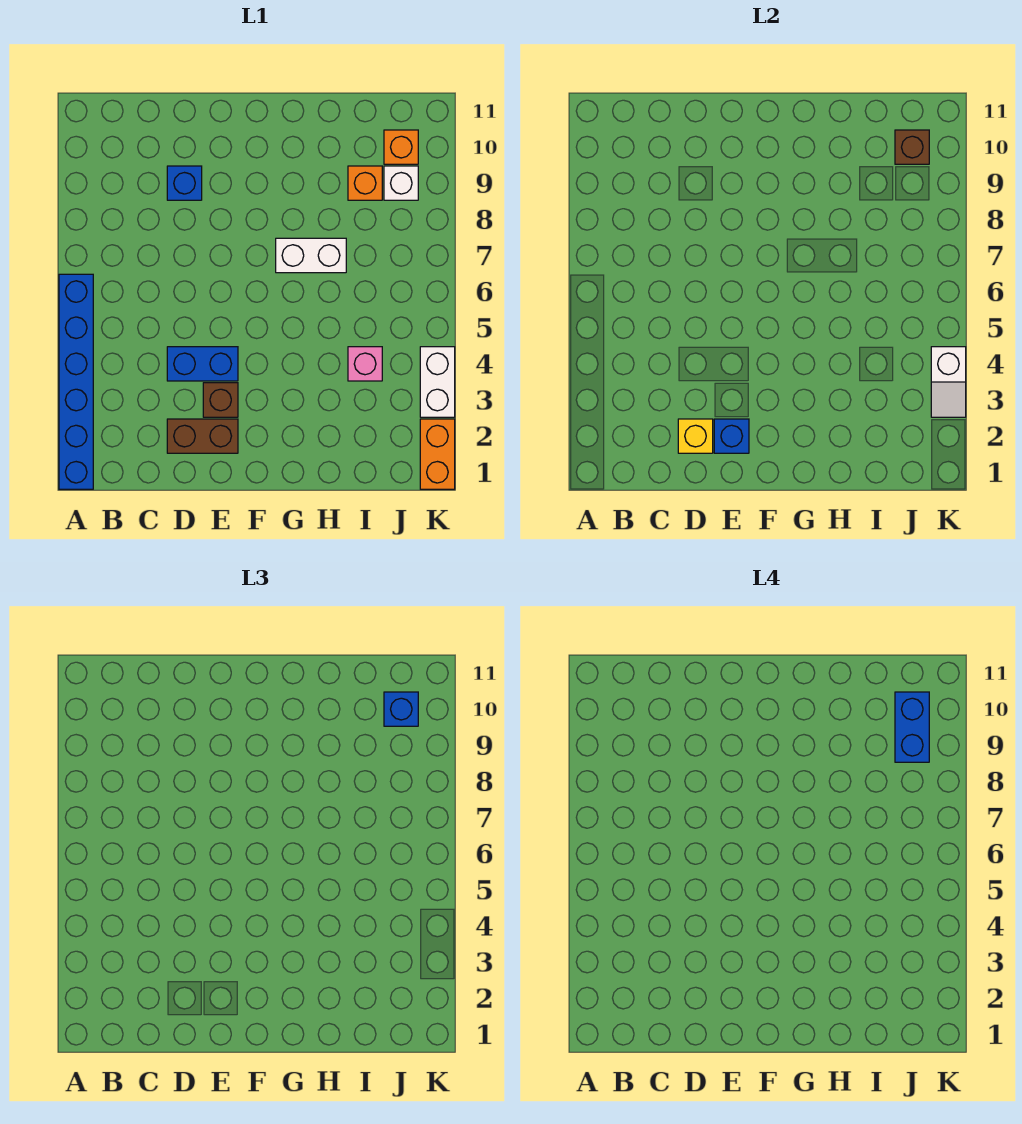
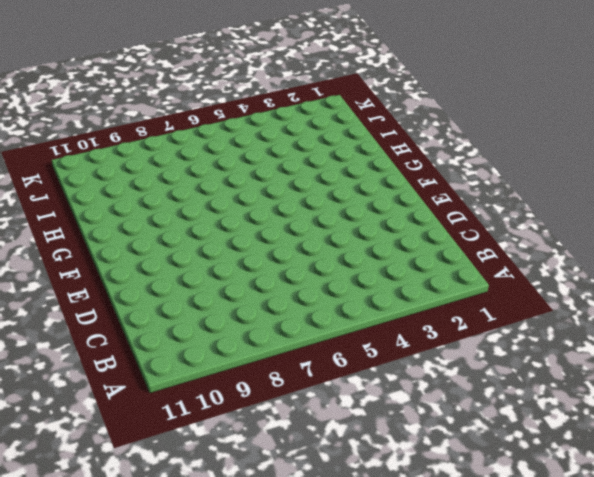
none -> blue brick A1:A6 level 1
none -> brown brick D2:E2 level 1
none -> blue brick D4:E4 level 1

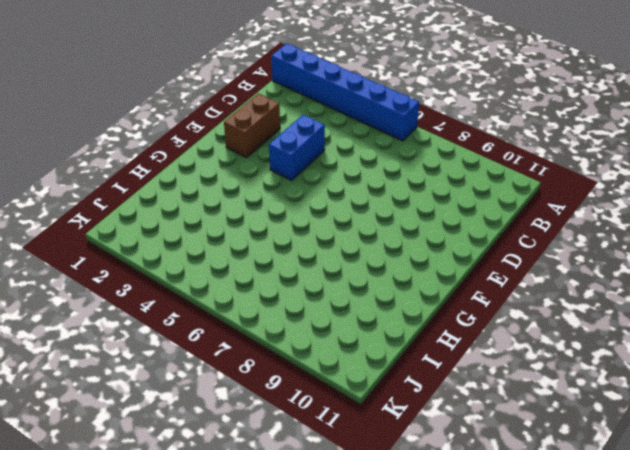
none -> blue brick D9 level 1
none -> brown brick E3 level 1
none -> white brick G7:H7 level 1

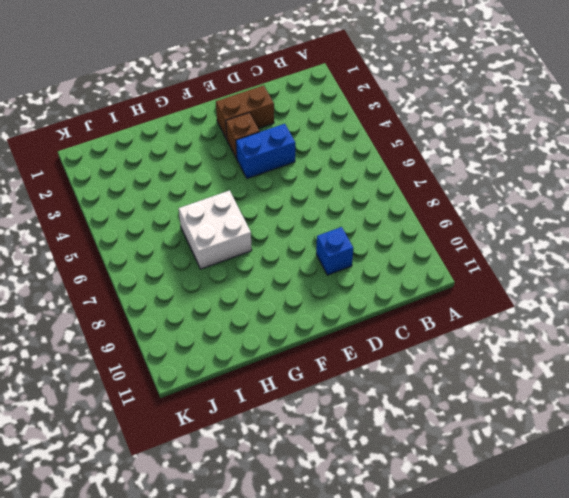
white brick G6:H7 level 1 -> white brick G7:H7 level 1
none -> blue brick A1:A6 level 1
none -> pink brick I4 level 1
none -> orange brick I9 level 1

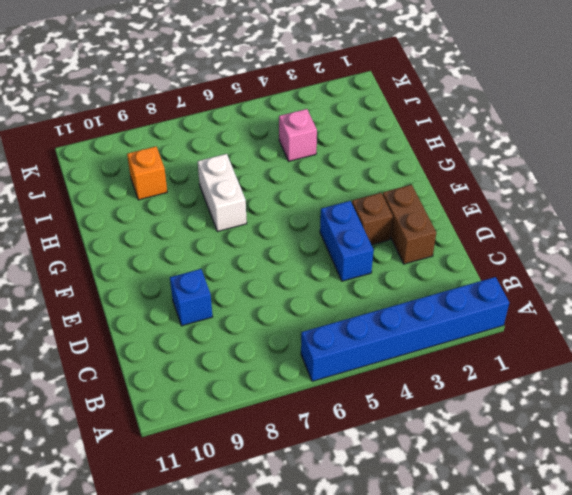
none -> white brick J9 level 1
none -> orange brick J10 level 1
none -> orange brick K1:K2 level 1

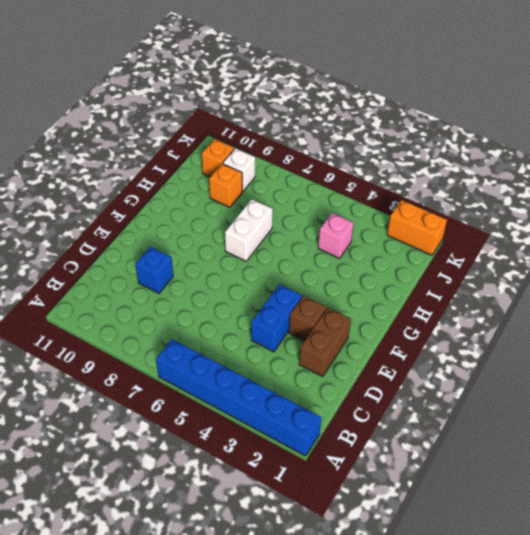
none -> white brick K3:K4 level 1
none -> yellow brick D2 level 2
none -> blue brick E2 level 2

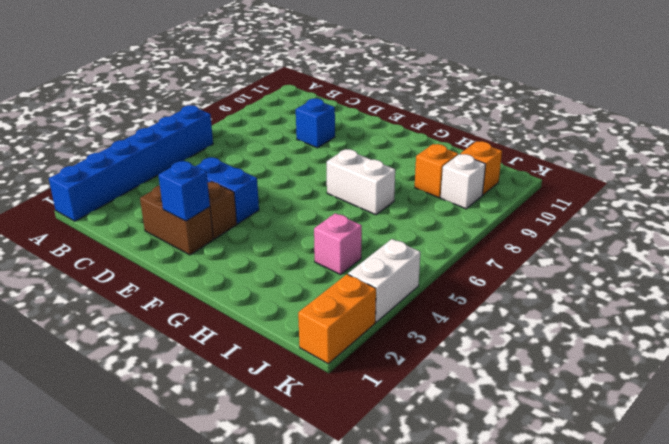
none -> yellow brick D2 level 2
none -> brown brick J10 level 2
none -> white slope K3:K4 level 2 top 4

